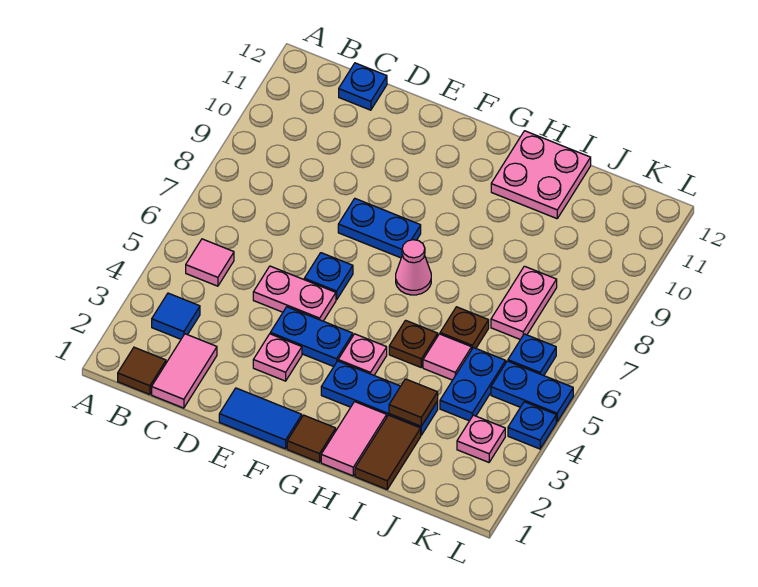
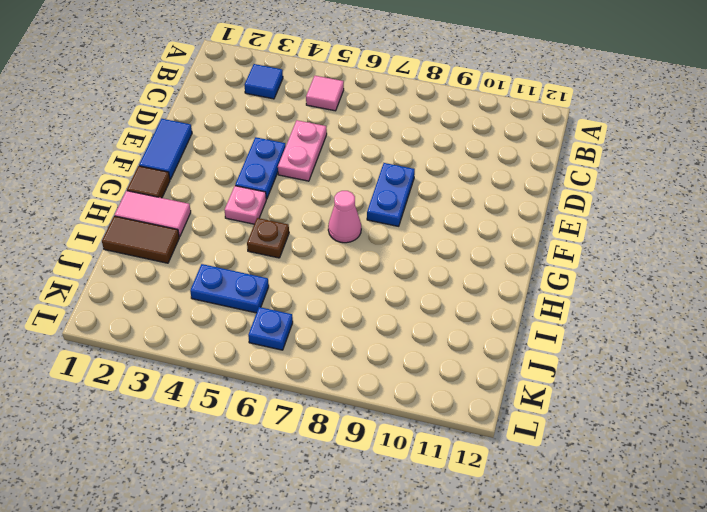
none -> brown tile B1 level 1
none -> pink tile C1:C2 level 1
none -> blue plate C12 level 1

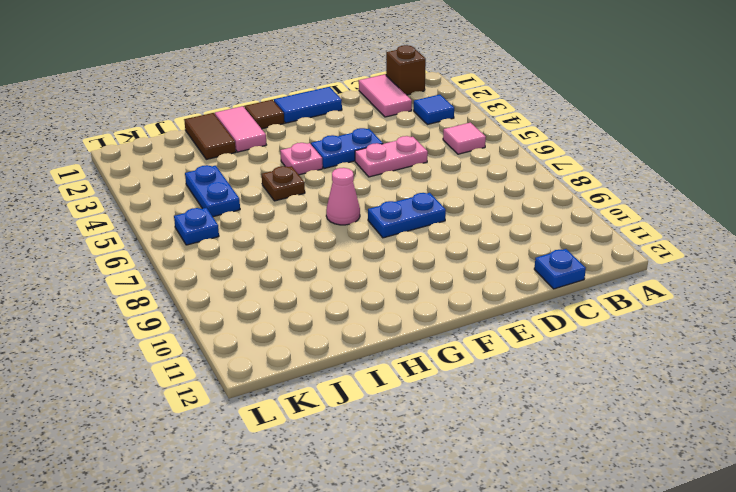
brown brick B1 level 1 -> brown tile B1 level 1
none -> pink plate E3 level 1
none -> blue plate E6 level 1
none -> blue plate G3:I3 level 1

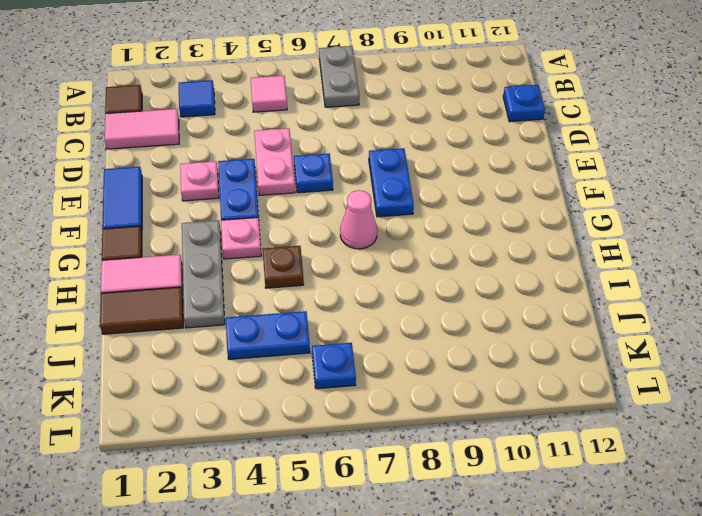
grey plate A7:B7 level 1 -> none
grey plate G3:I3 level 1 -> blue plate G3:I3 level 1
none -> pink plate H11:I12 level 1
none -> pink tile I5 level 1
none -> brown plate I6 level 1

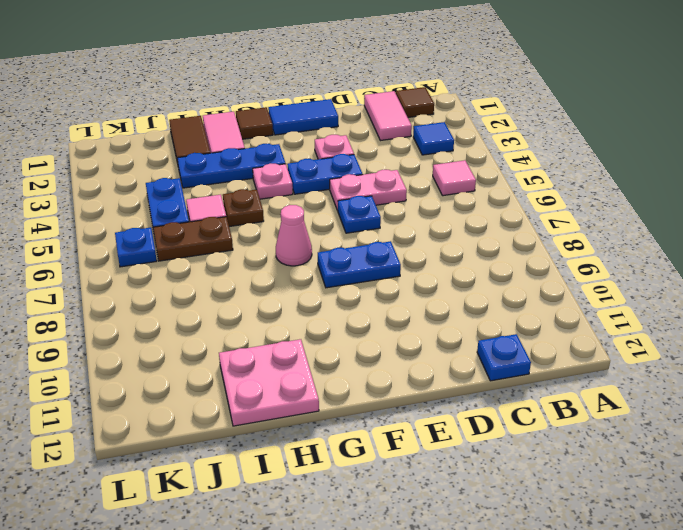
brown plate I6:J6 level 1 -> brown plate I6 level 1
none -> pink plate J7:J8 level 1
none -> pink plate K3 level 1
none -> blue plate K5:L5 level 1

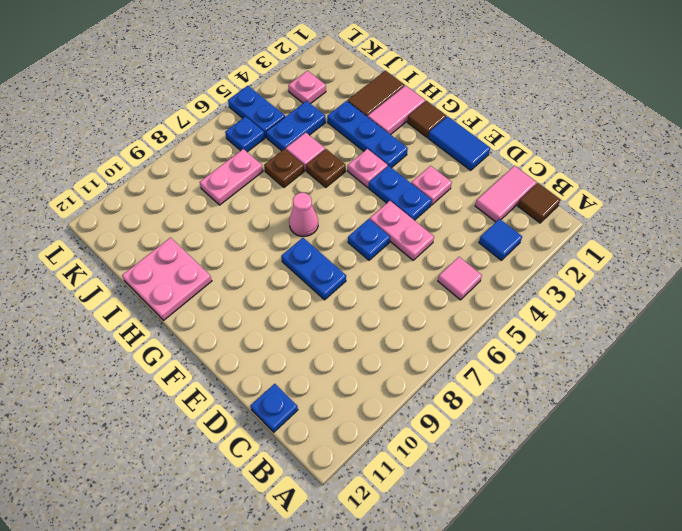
none -> blue plate L4 level 1
none -> brown tile I3 level 2

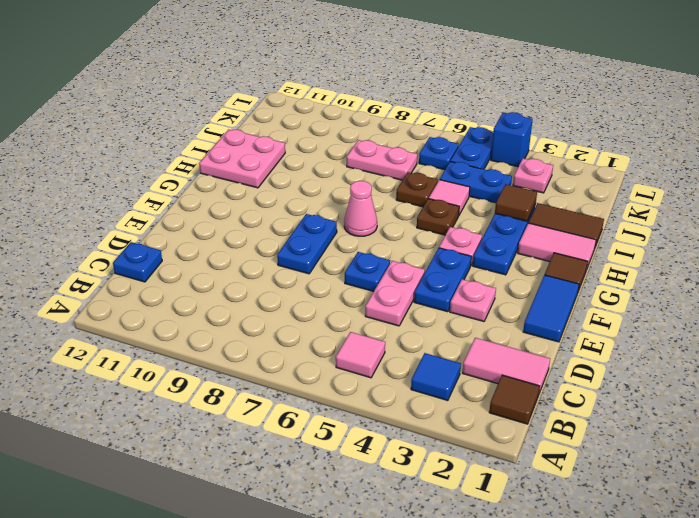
blue brick L4 level 1 -> blue plate L4 level 1

